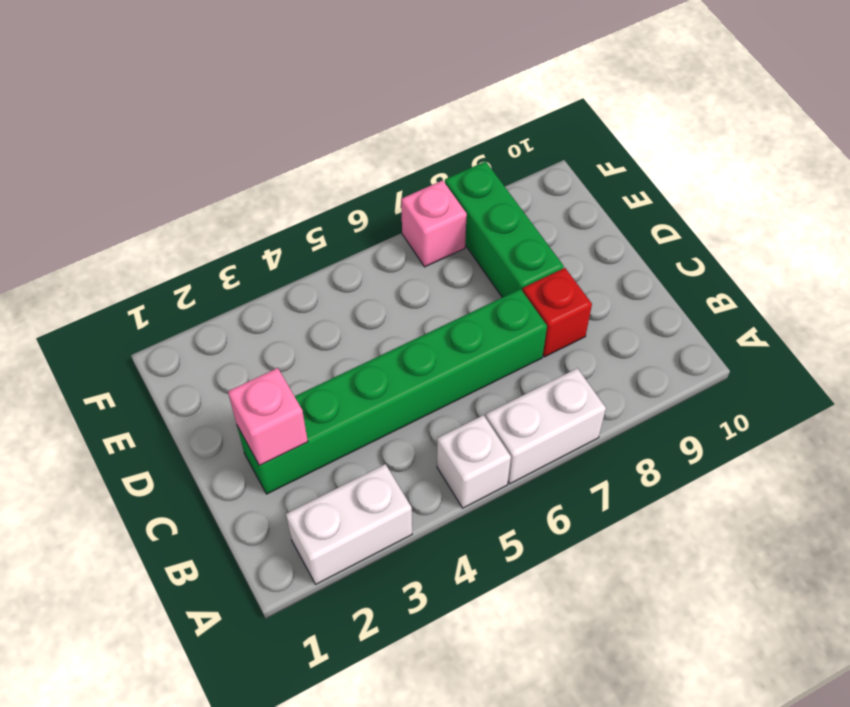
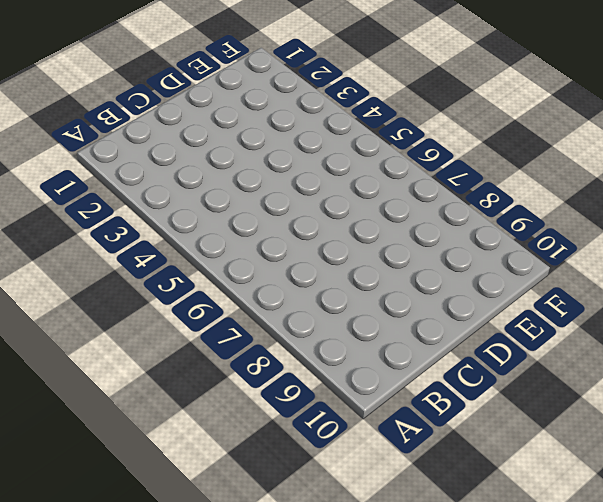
none -> white brick A2:A3 level 1
none -> white brick A5 level 1

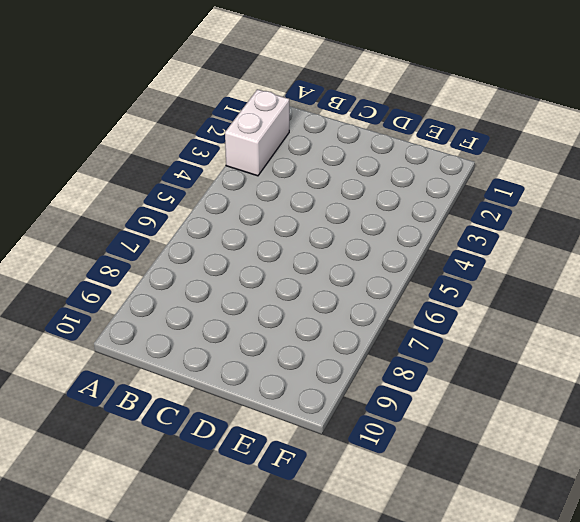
none -> white brick A5 level 1
none -> white brick A6:A7 level 1

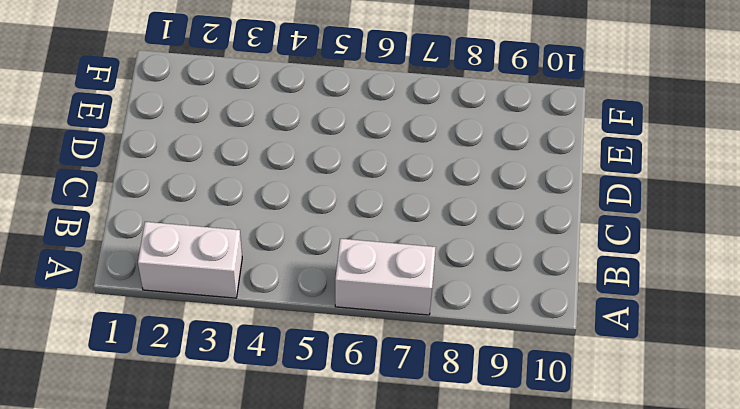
none -> white brick A5 level 1
none -> green brick C2:C7 level 1

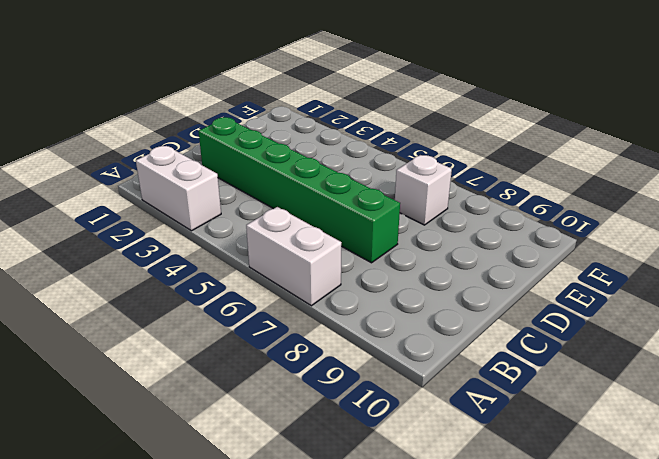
white brick E7 level 1 -> white brick A5 level 1
none -> red brick C8 level 1
none -> green brick D8:F8 level 1

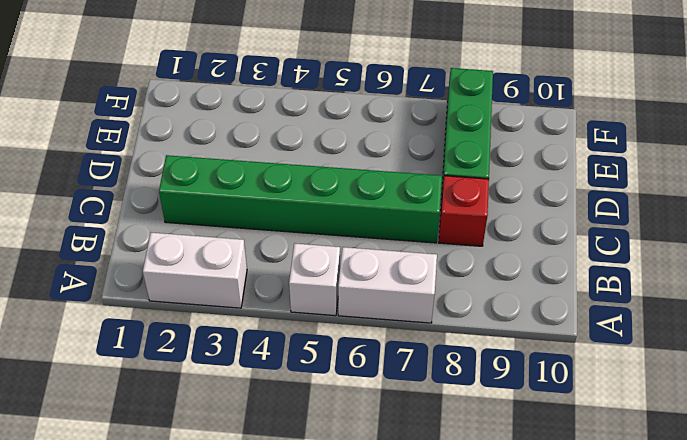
none -> pink brick F7 level 1
none -> pink brick C2 level 2

